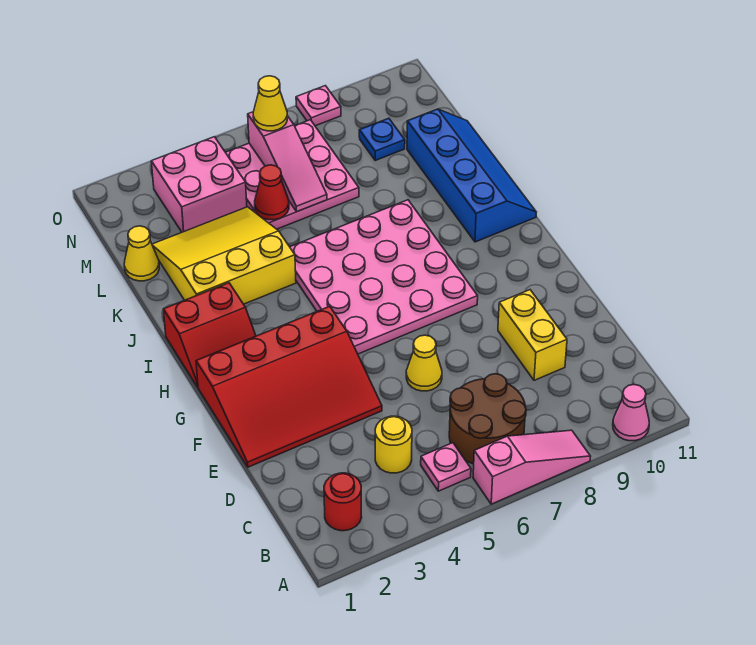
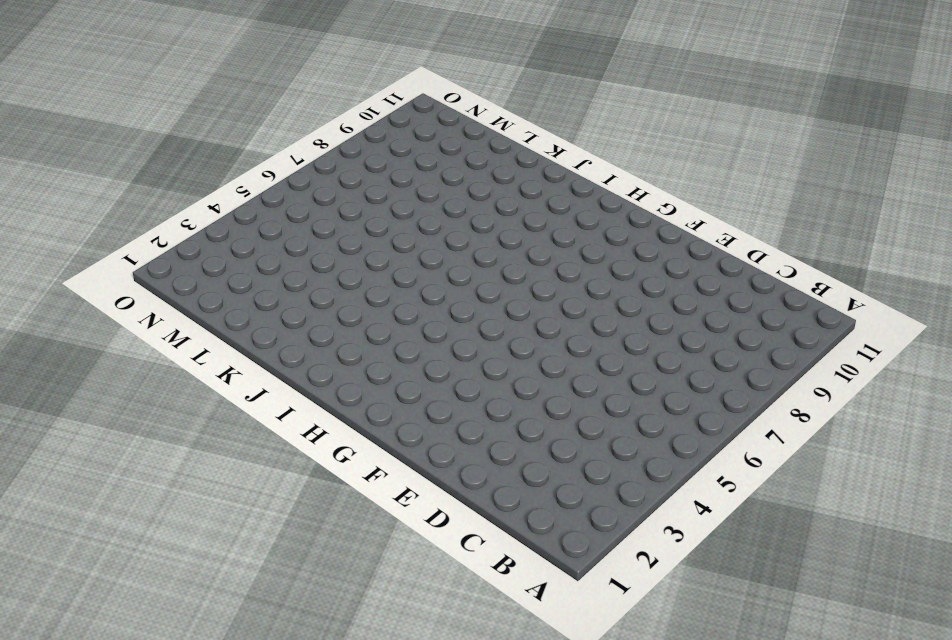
none -> pink slope A6:A8 level 1 top 6
none -> pink cone A10 level 1
none -> red round brick B2 level 1

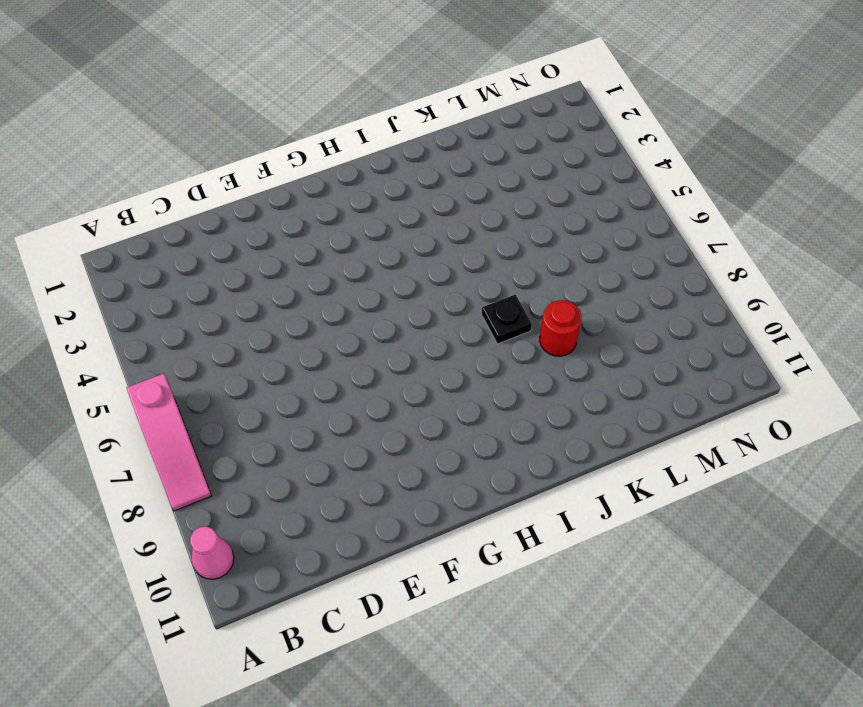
black plate J7 level 1 -> pink plate G5:J8 level 1
red round brick K8 level 1 -> red round brick B2 level 1
none -> pink plate B5 level 1
none -> brown round brick B6:C7 level 1
none -> yellow round brick C4 level 1

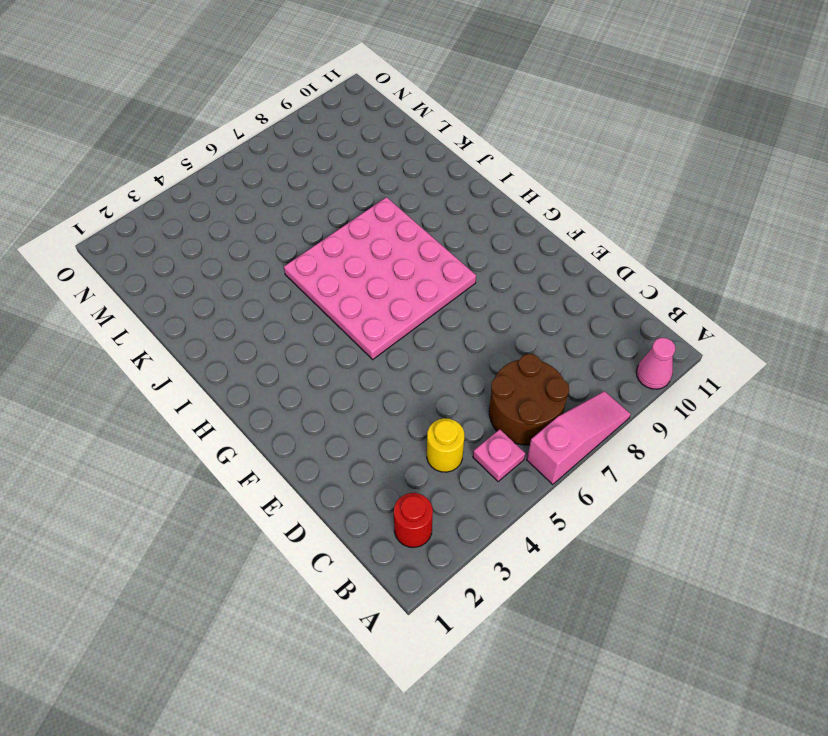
none -> yellow brick D9:E9 level 1
none -> red slope E1:G4 level 1 top G
none -> yellow cone E6 level 1

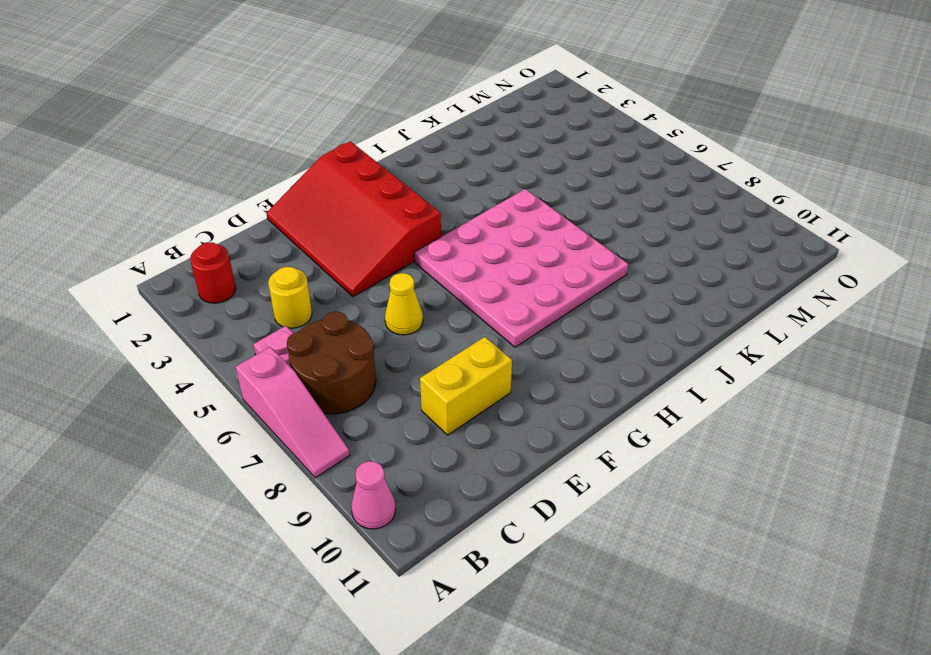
none -> red slope H1:I2 level 1 top I
none -> blue slope I10:L11 level 1 top 10
none -> yellow slope J2:L4 level 1 top J

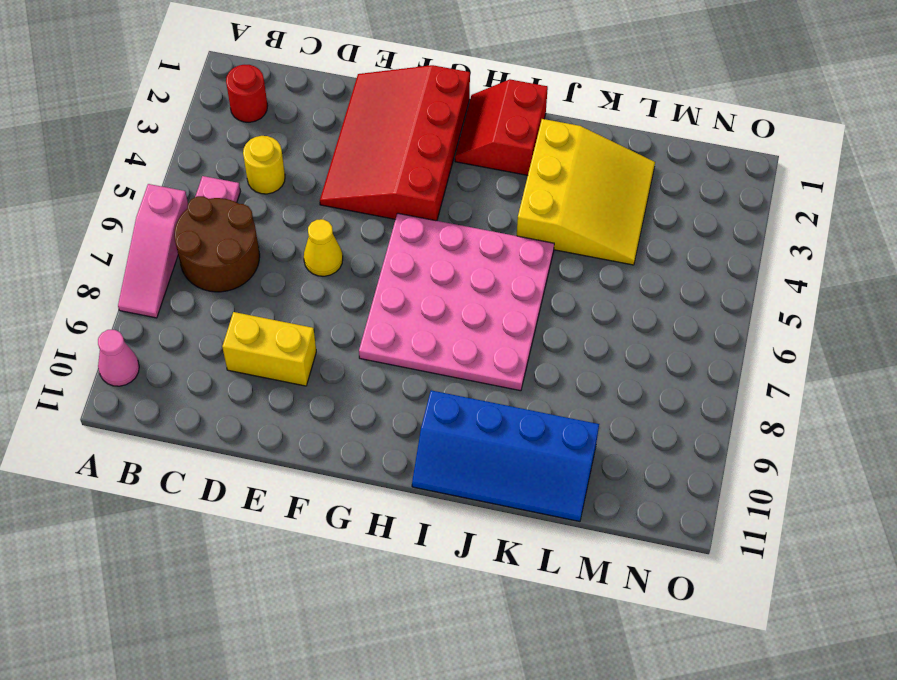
none -> yellow cone L1 level 1
none -> pink plate L5:N7 level 1
none -> pink brick M3:N4 level 1

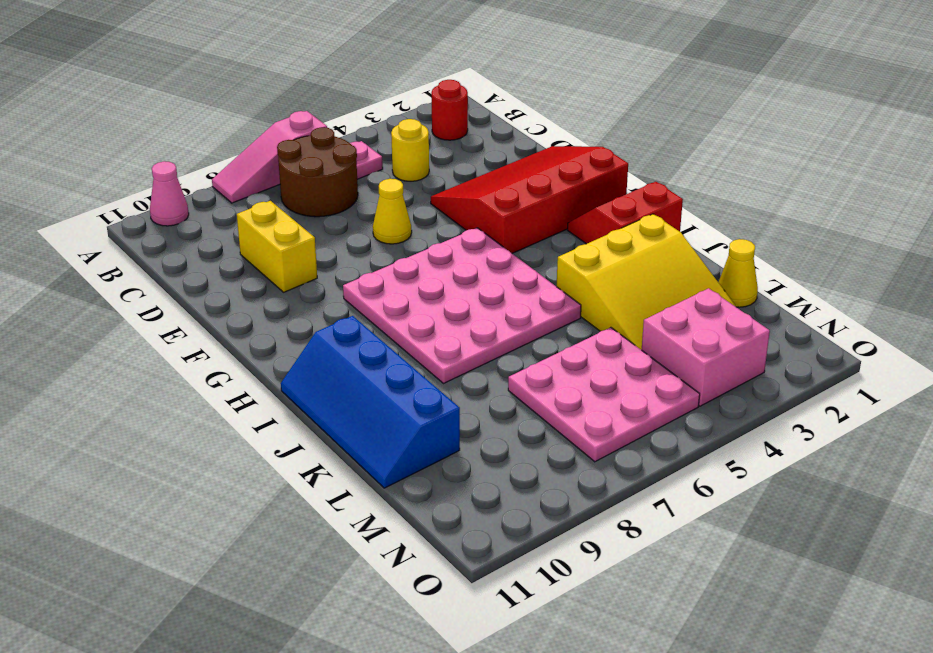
none -> blue plate M9 level 1
none -> pink plate O8 level 1
none -> red cone L5 level 2

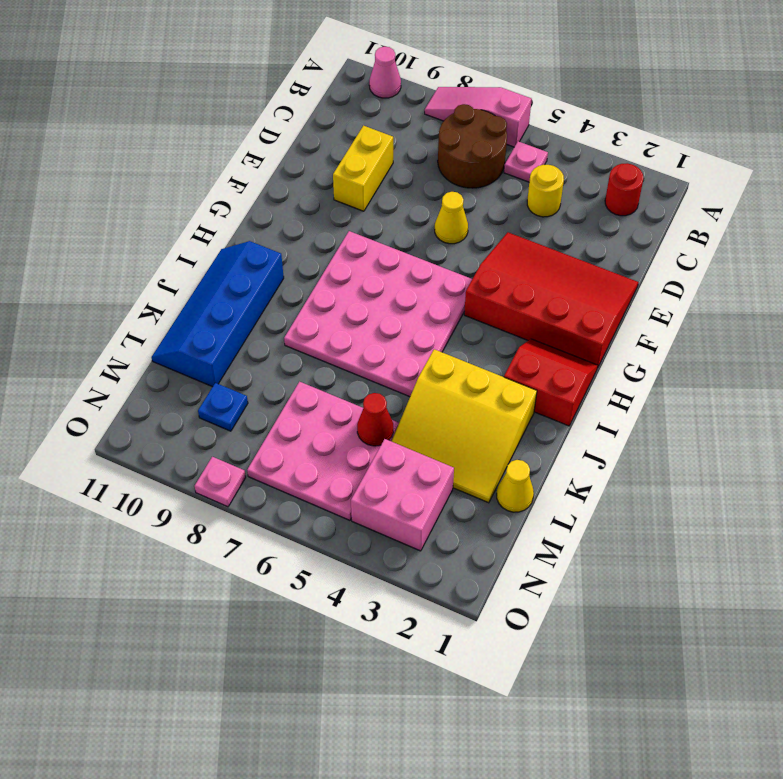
none -> pink slope L6:N6 level 2 top N
none -> yellow cone N6 level 3

